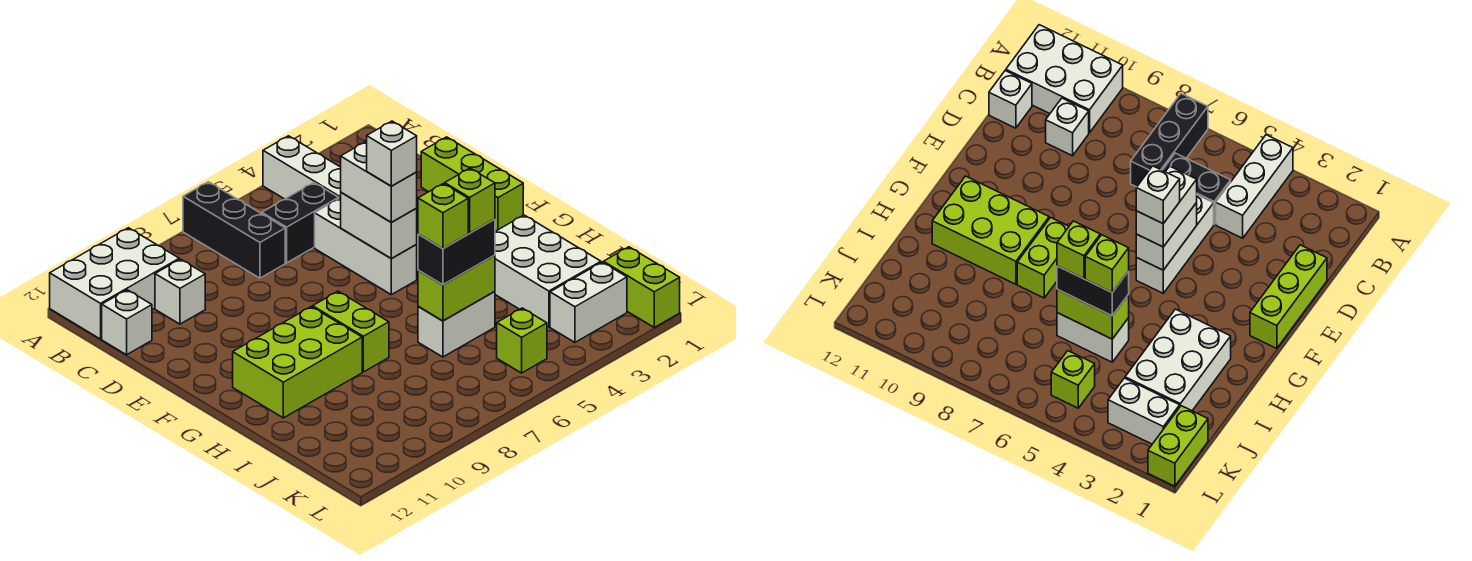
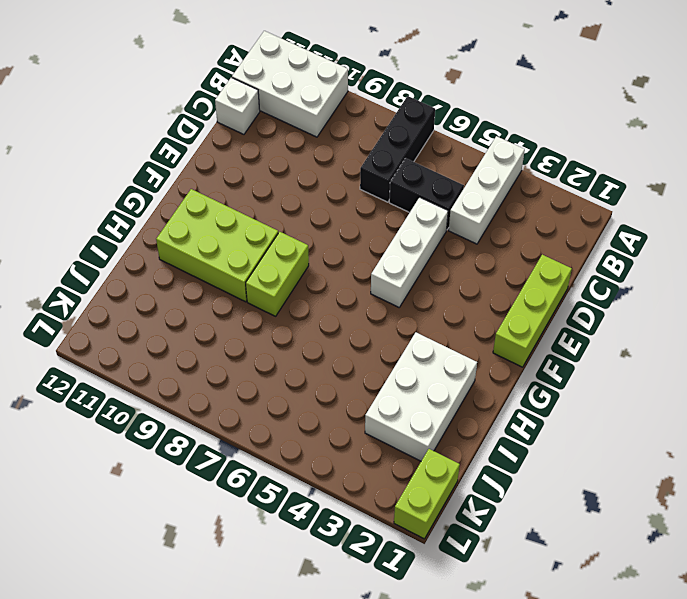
none -> white brick C10 level 1
none -> white brick I5:I6 level 1
none -> white brick K2:K3 level 1

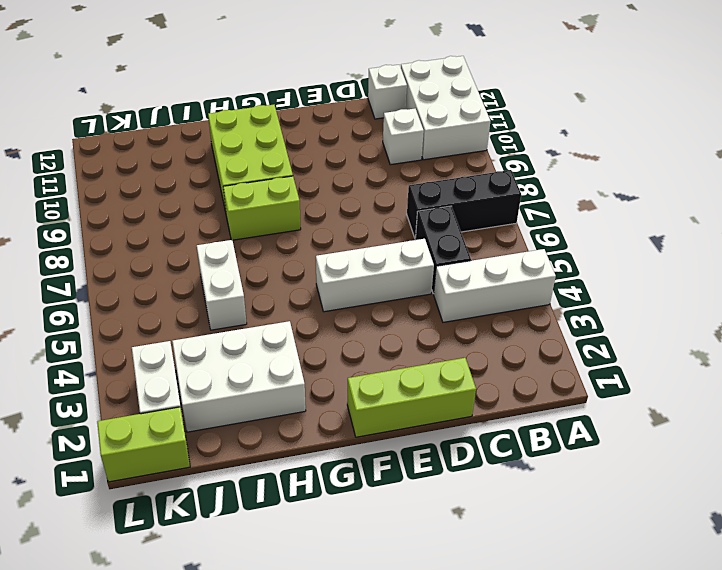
none -> lime brick K5 level 1
none -> white brick E5:F5 level 2
none -> lime brick I5:I6 level 2

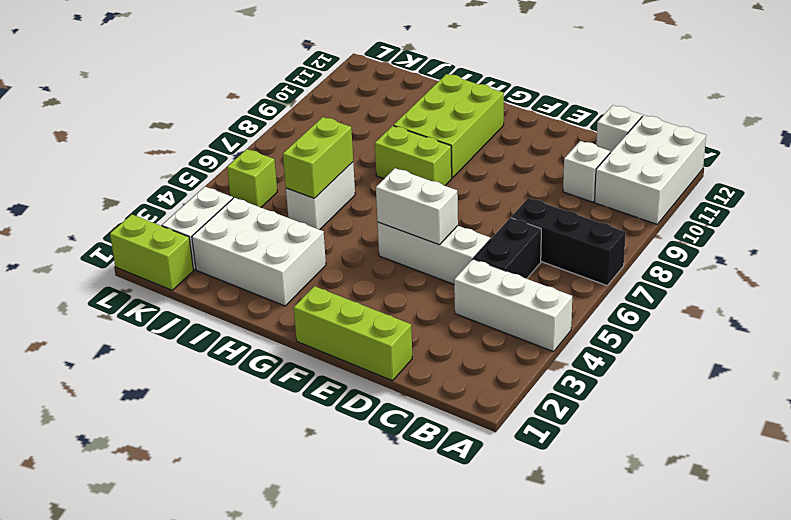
none -> white brick E5:F5 level 3
none -> black brick I5:I6 level 3
none -> white brick F5 level 4

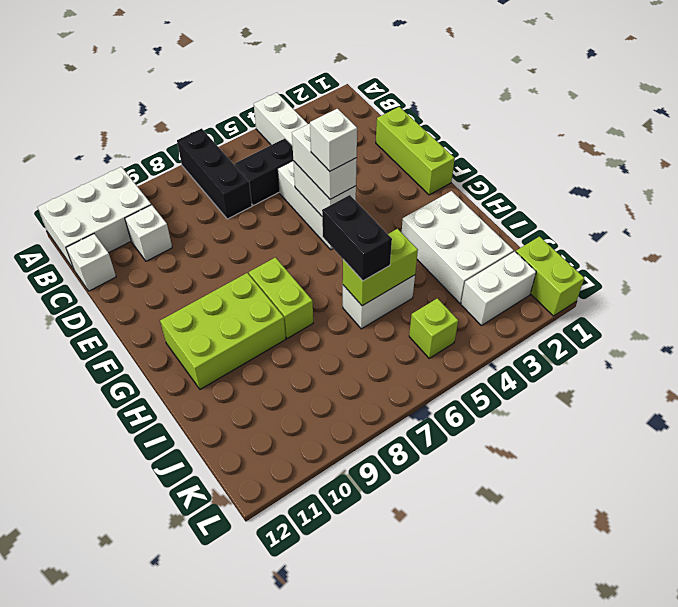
black brick H6:I6 level 3 -> black brick I5:I6 level 3
none -> lime brick I5 level 4
none -> lime brick I6 level 4

